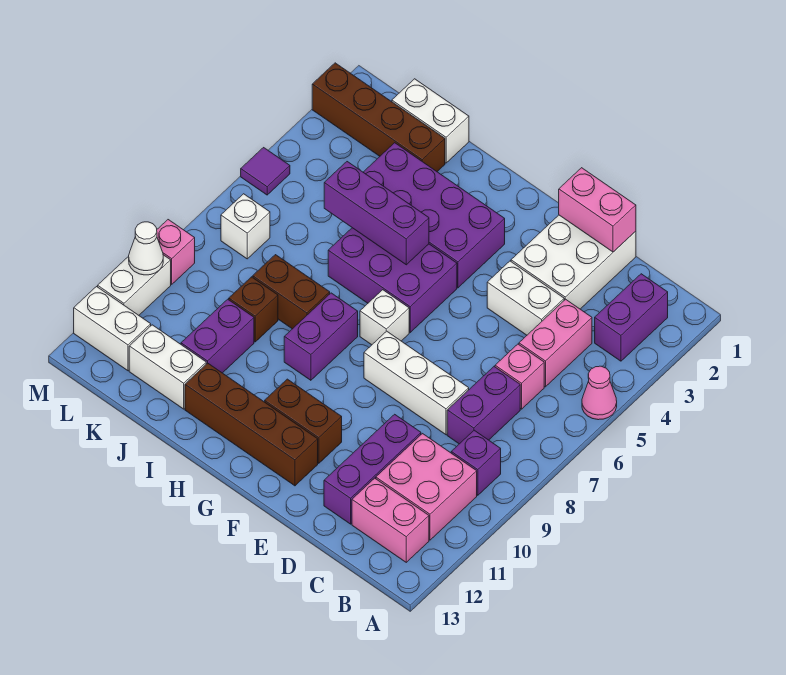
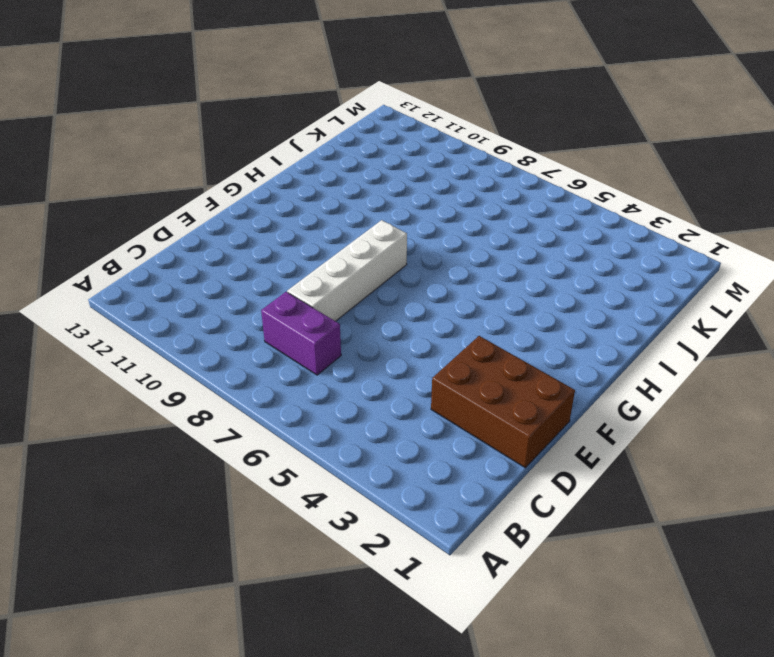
brown brick D1:E3 level 1 -> white brick D1:E3 level 1
white brick D8:G8 level 1 -> white brick D8:F8 level 1
none -> pink cone A5 level 1
none -> purple brick B2:B3 level 1
none -> purple brick B9 level 1
none -> pink brick B10:C11 level 1

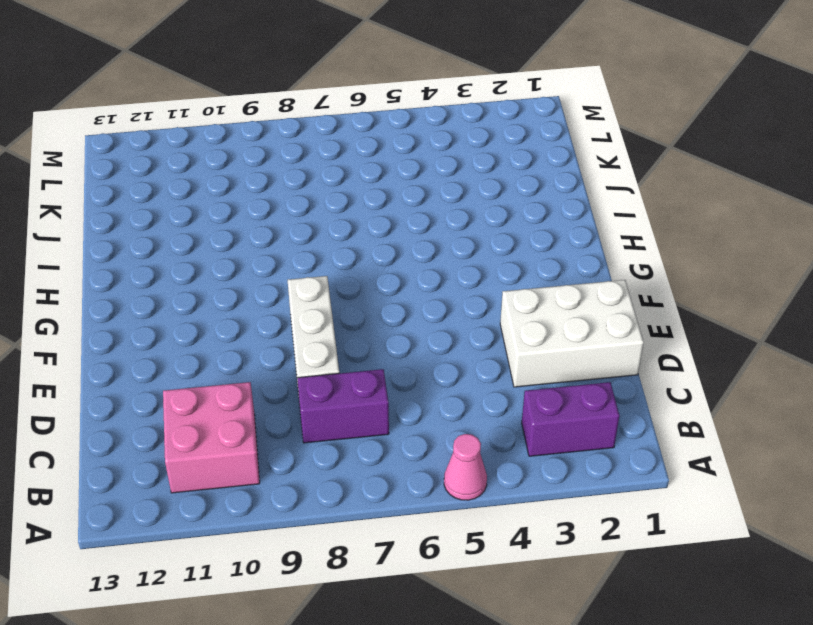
none -> purple brick B9 level 1
none -> pink brick B12:C12 level 1
none -> pink brick C4:C5 level 1
none -> pink brick C6 level 1

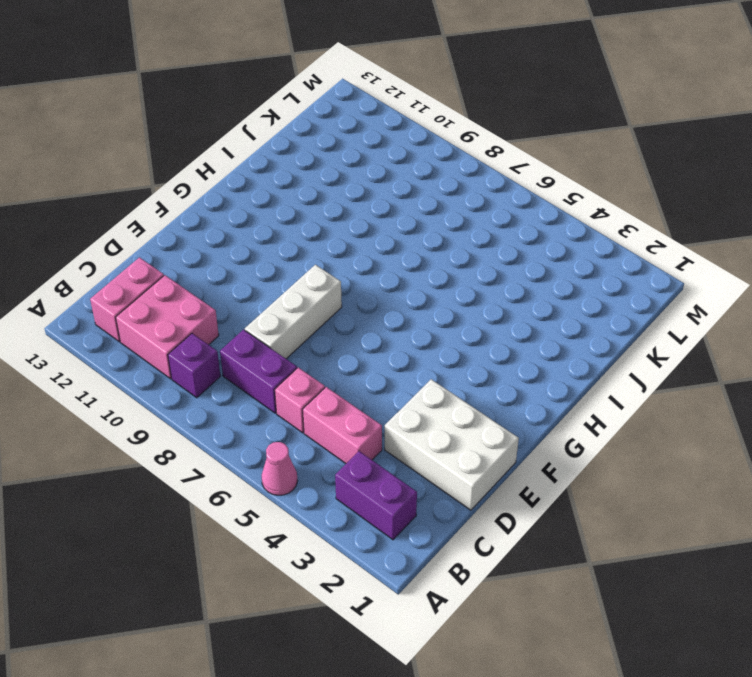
none -> white brick D4:E4 level 1
none -> purple brick D10:D12 level 1
none -> brown brick F11:G11 level 1
none -> brown brick F12:I12 level 1

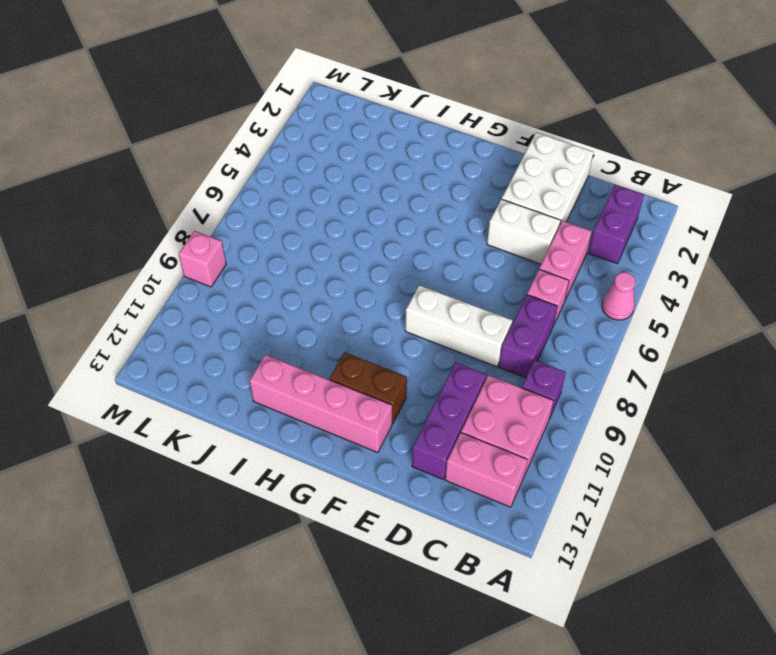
pink brick F12:I12 level 1 -> brown brick F12:I12 level 1
none -> purple brick G3:J4 level 1
none -> purple brick G5:I6 level 1
none -> white brick G7 level 1
none -> purple brick H8:H9 level 1

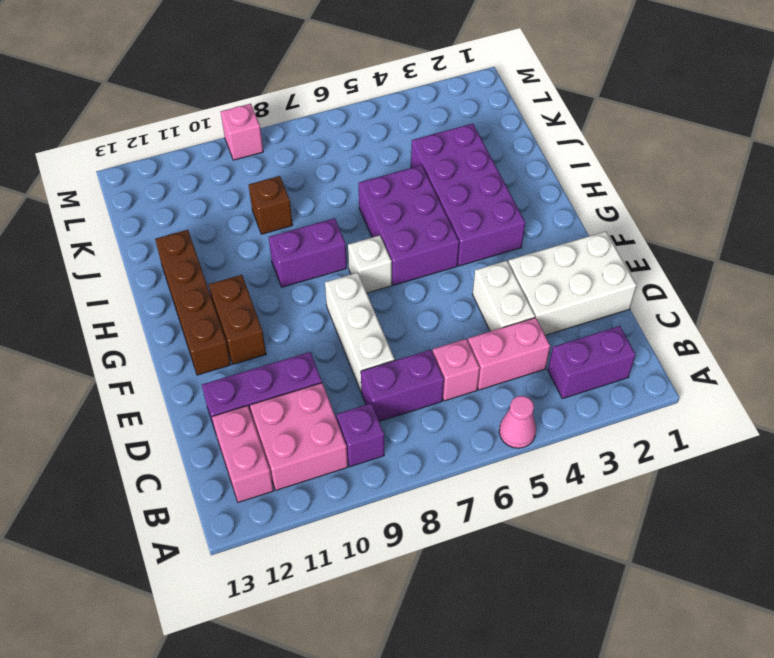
none -> brown brick I8:J8 level 1
none -> white brick J1:K1 level 1
none -> brown brick J2:M2 level 1
none -> purple brick J10:J11 level 1

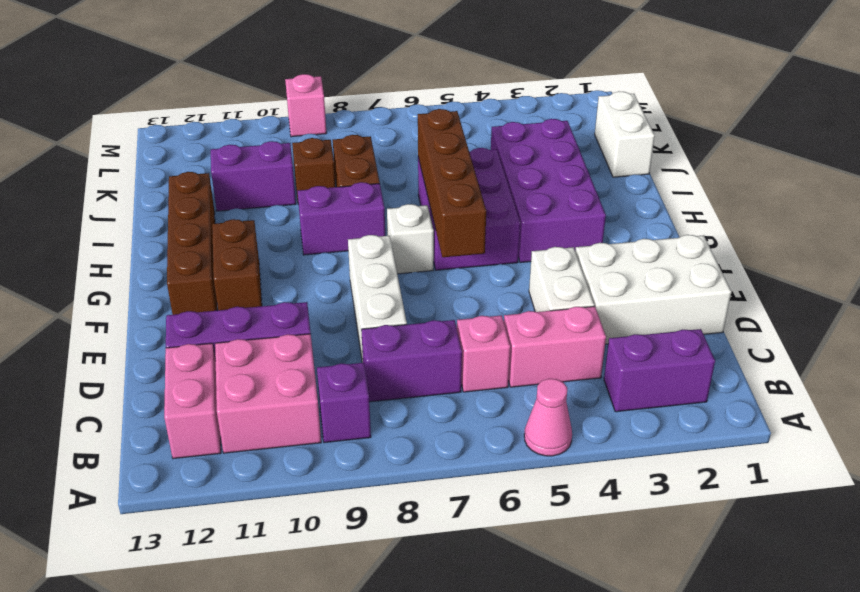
brown brick F6:I6 level 2 -> brown brick J2:M2 level 1
none -> white brick J12:K12 level 1
none -> white brick L7 level 1
none -> white brick L12:M12 level 1
none -> purple tile M5 level 1

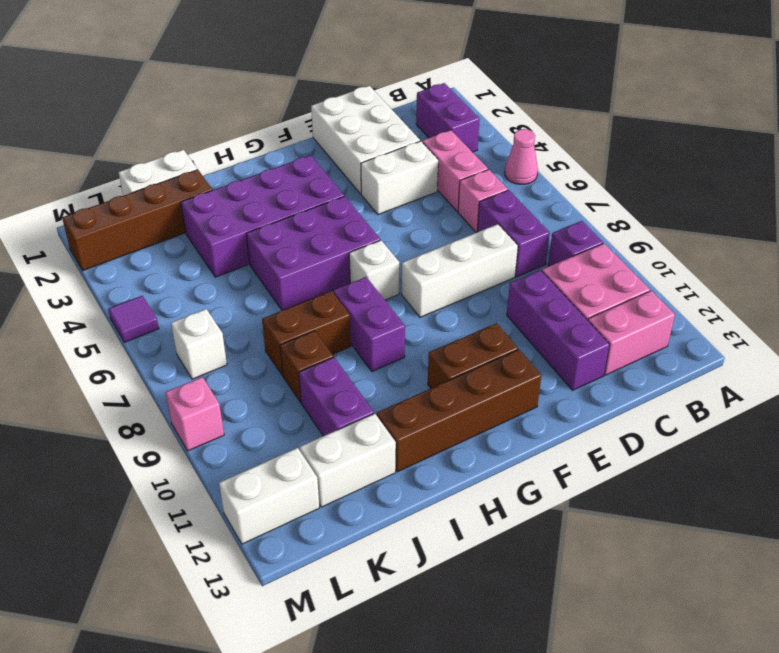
none -> white brick M10:M11 level 1
none -> pink brick D1:E1 level 2
none -> purple brick H5:J5 level 2
none -> white cone M10 level 2

